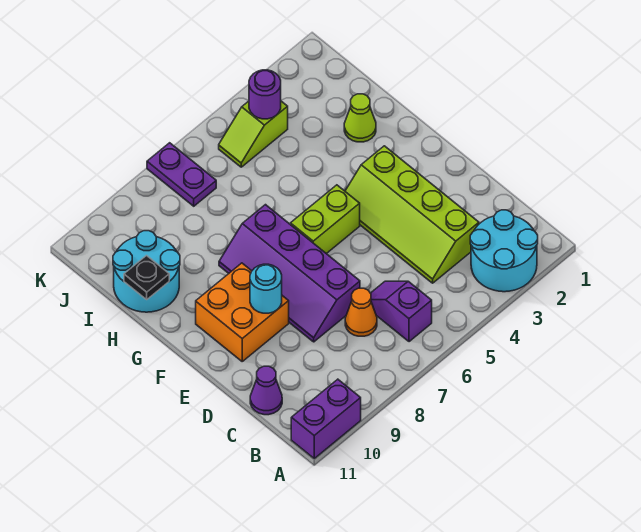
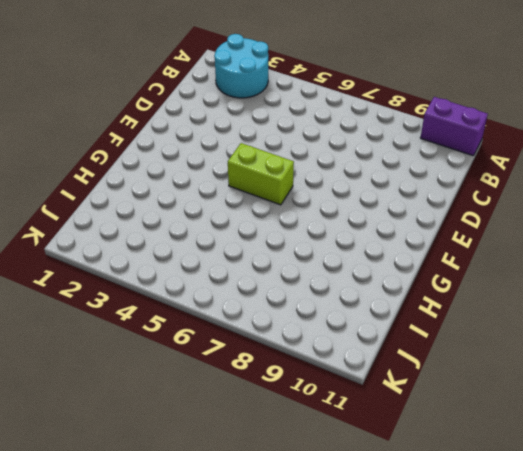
none -> purple slope B6:C6 level 1 top B
none -> lime slope C3:F4 level 1 top 3
none -> orange cone C7 level 1

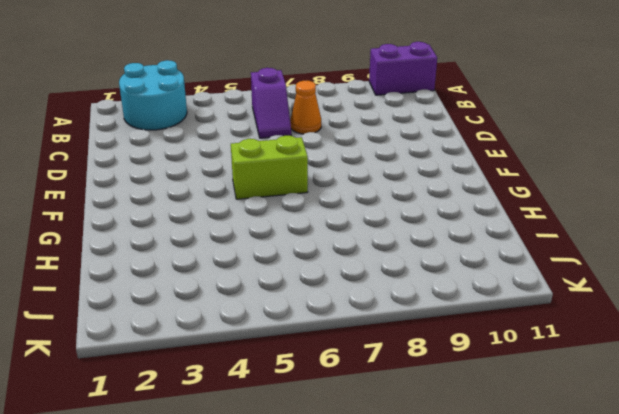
none -> lime slope C3:F4 level 1 top 3
none -> purple cone C11 level 1
none -> purple slope D7:G8 level 1 top 7

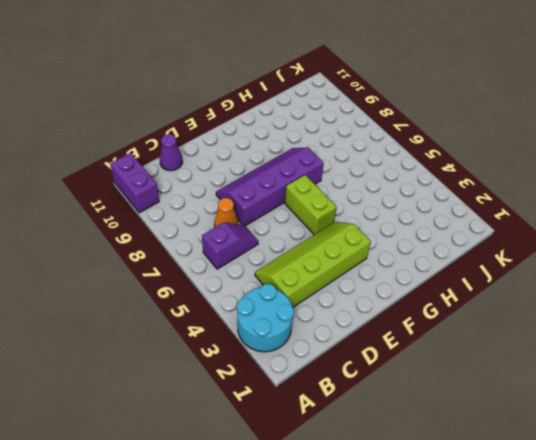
none -> orange brick E9:F10 level 1
none -> lime cone H2 level 1
none -> cyan round brick H10:I11 level 1

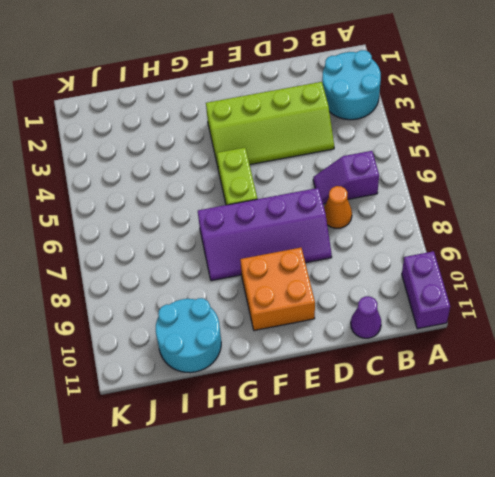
none -> lime cone H2 level 1
none -> lime slope J4:J5 level 1 top 4
none -> purple plate J7:K7 level 1

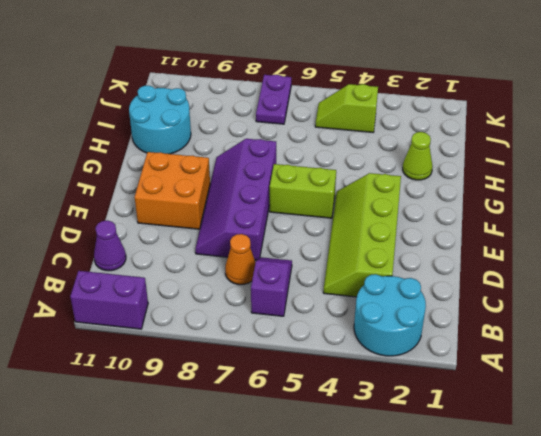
none -> cyan round brick E9 level 2
none -> black plate H11 level 2
none -> purple round brick J4 level 2

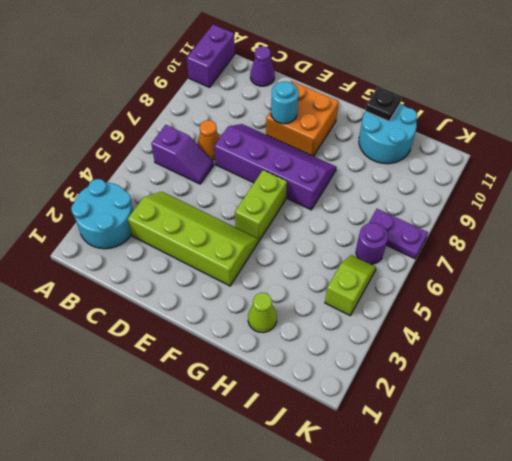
purple round brick J6 level 1 -> purple round brick J4 level 2

